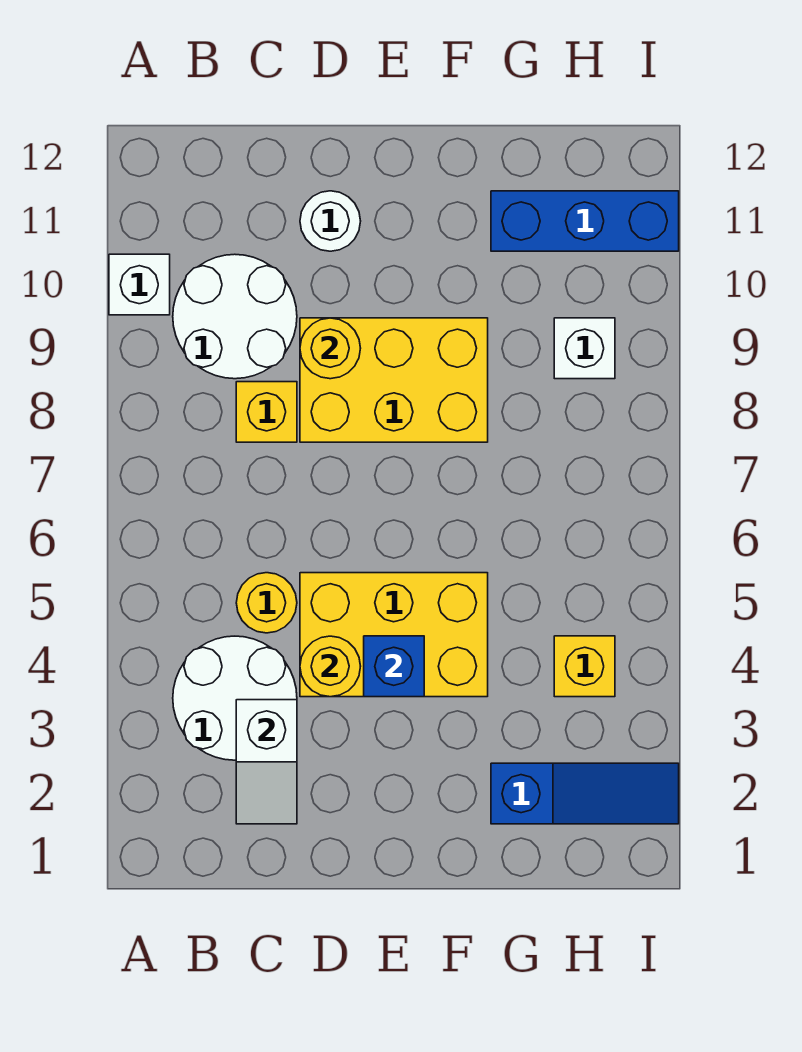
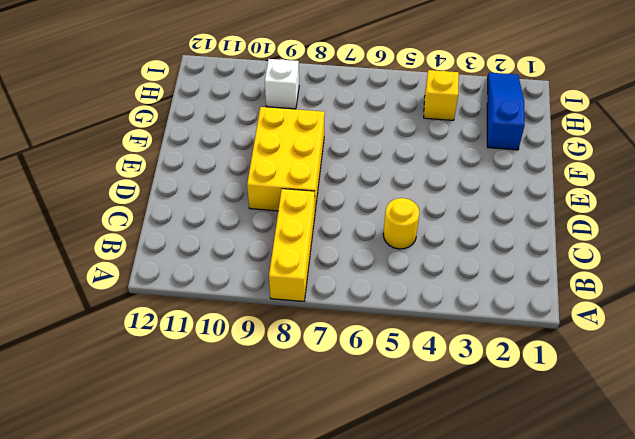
yellow brick A8:C8 level 1 -> yellow brick C8 level 1
none -> white brick A10 level 1
none -> white round brick B3:C4 level 1
none -> white round brick B9:C10 level 1

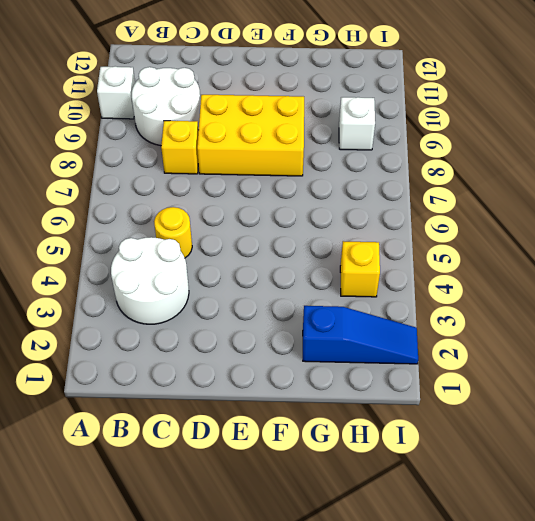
none -> yellow brick D4:F5 level 1
none -> white round brick D11 level 1
none -> blue brick G11:I11 level 1

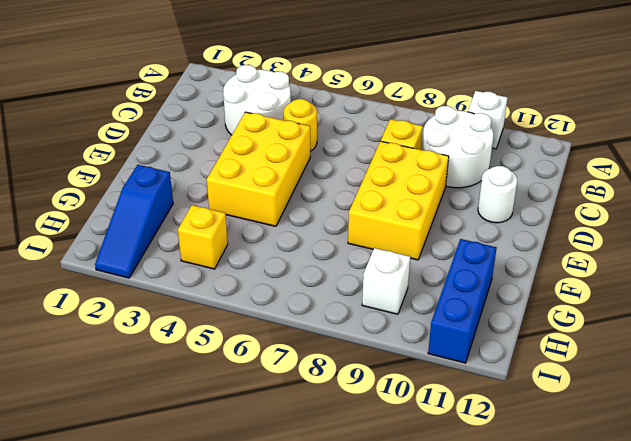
none -> white slope C2:C3 level 2 top 3
none -> yellow round brick D4 level 2
none -> yellow round brick D9 level 2

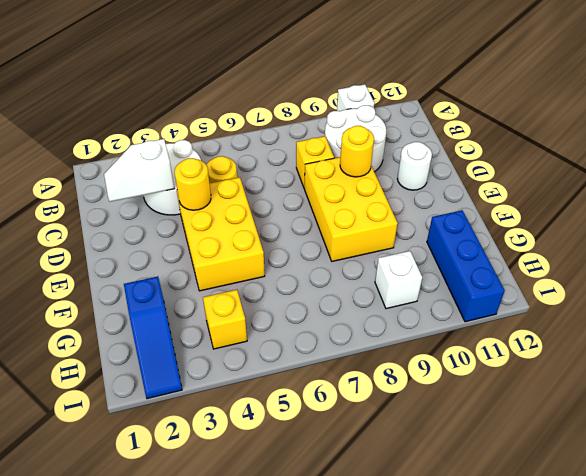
none -> blue brick E4 level 2

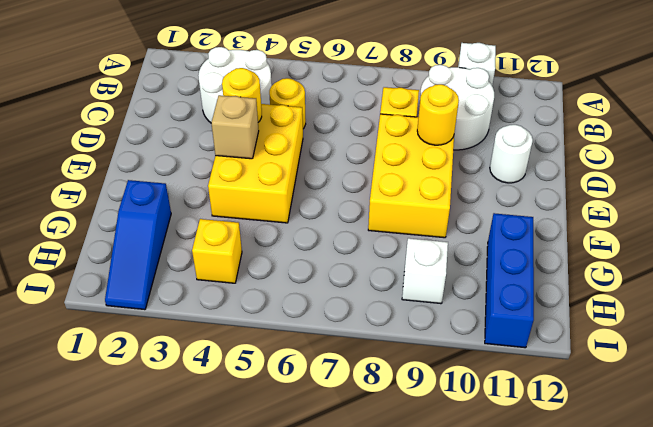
tan brick E4 level 2 -> blue brick E4 level 2
none -> white slope C2:C3 level 2 top 3

